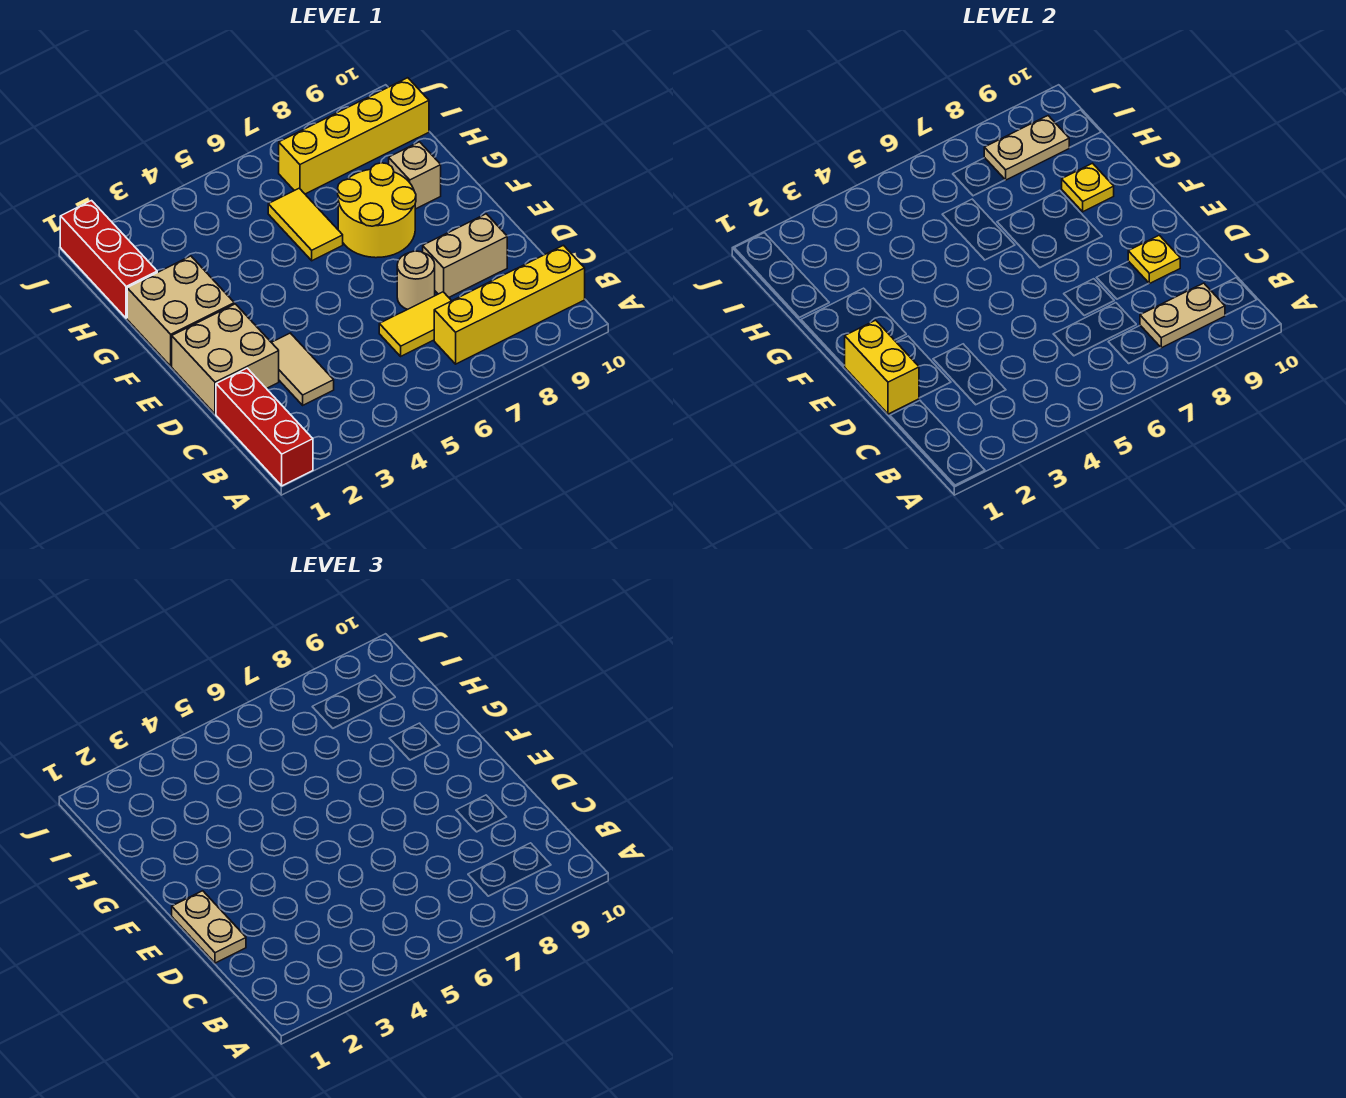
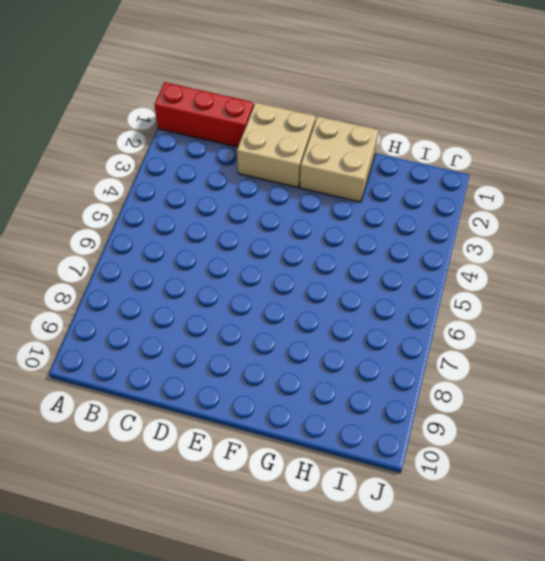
none -> yellow brick B7:B10 level 1
none -> tan tile C3:D3 level 1
none -> yellow tile C6:C7 level 1

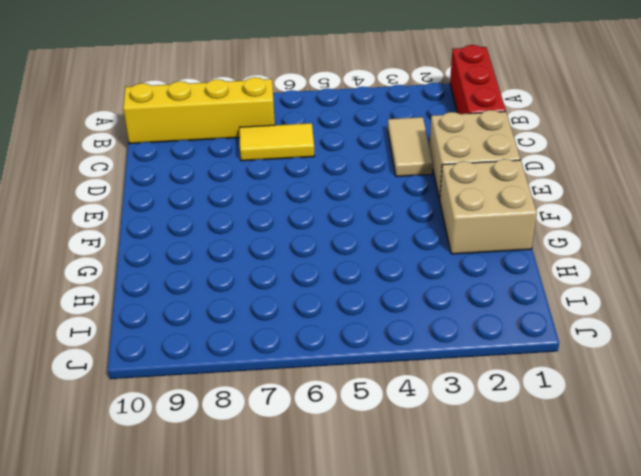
none -> tan round brick D7 level 1
none -> tan brick D8:D9 level 1
none -> yellow round brick F7:G8 level 1

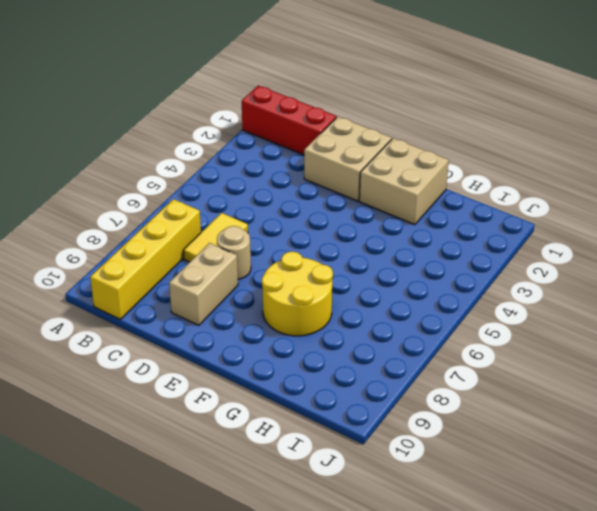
none -> tan tile C3:D3 level 1
none -> yellow tile G6:H6 level 1
none -> tan brick G9 level 1

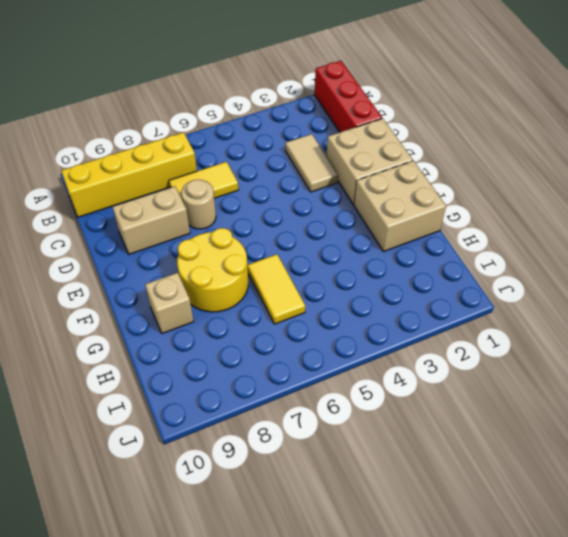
none -> red brick H1:J1 level 1
none -> yellow brick I7:I10 level 1
none -> tan plate B8:B9 level 2

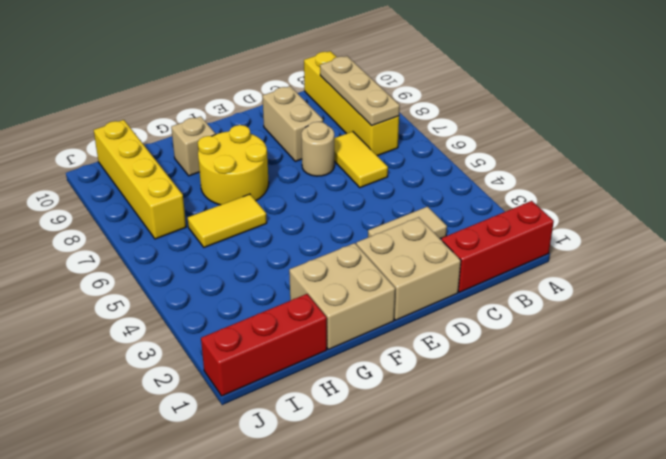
tan plate B7:B9 level 2 -> tan plate B8:B9 level 2
none -> yellow brick D1:E1 level 2
none -> yellow plate D9 level 2
none -> yellow plate G9 level 2

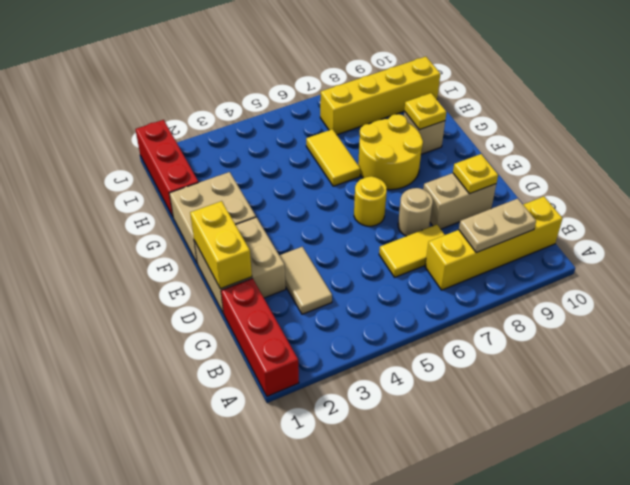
yellow round brick E6 level 1 -> none
none -> tan plate I8:I9 level 2
none -> tan plate D1:E1 level 3

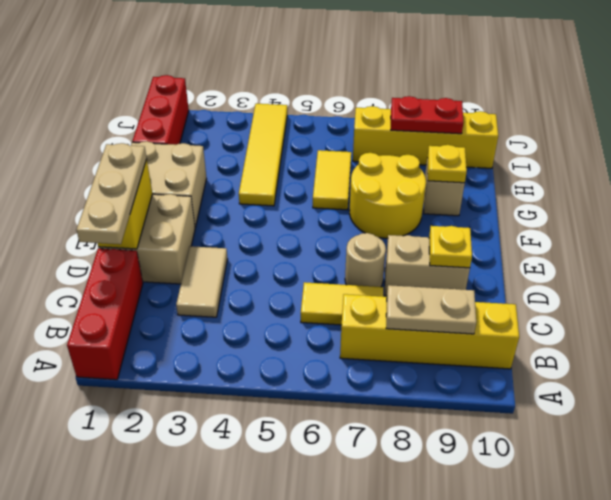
tan plate C1:E1 level 3 -> tan plate D1:E1 level 3
yellow tile G4:J4 level 1 -> none
red plate I8:I9 level 2 -> tan plate I8:I9 level 2

